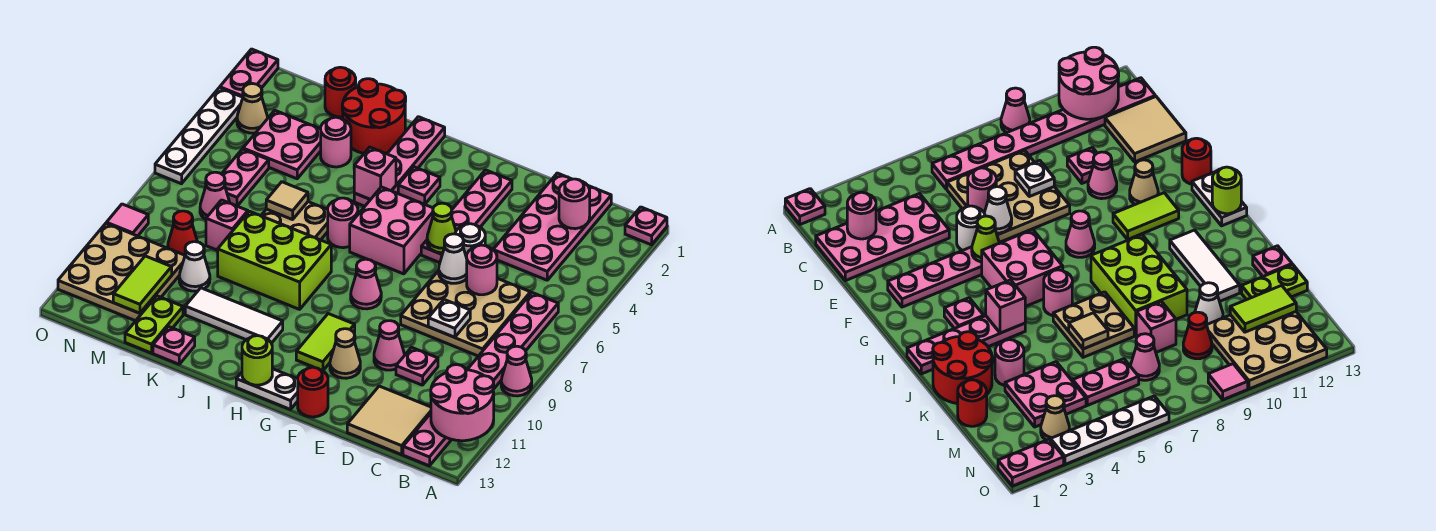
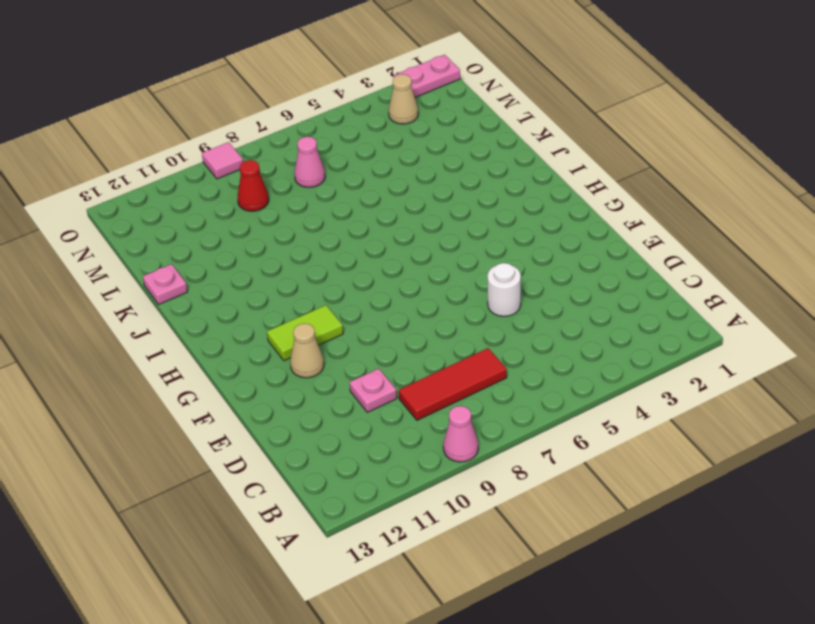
red tile C7:C9 level 1 -> tan plate C6:E8 level 1
none -> pink plate A1 level 1
none -> pink plate B6:B13 level 1
none -> pink plate C1:D4 level 1
none -> tan tile C12:D13 level 1

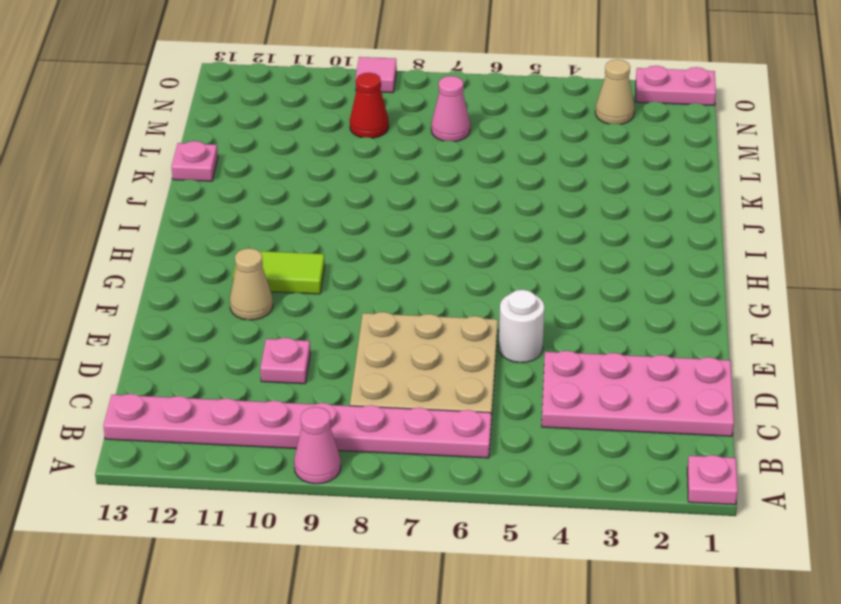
none -> tan tile C12:D13 level 1
none -> pink cone E10 level 1
none -> pink plate F2:F5 level 1
none -> red round brick F13 level 1

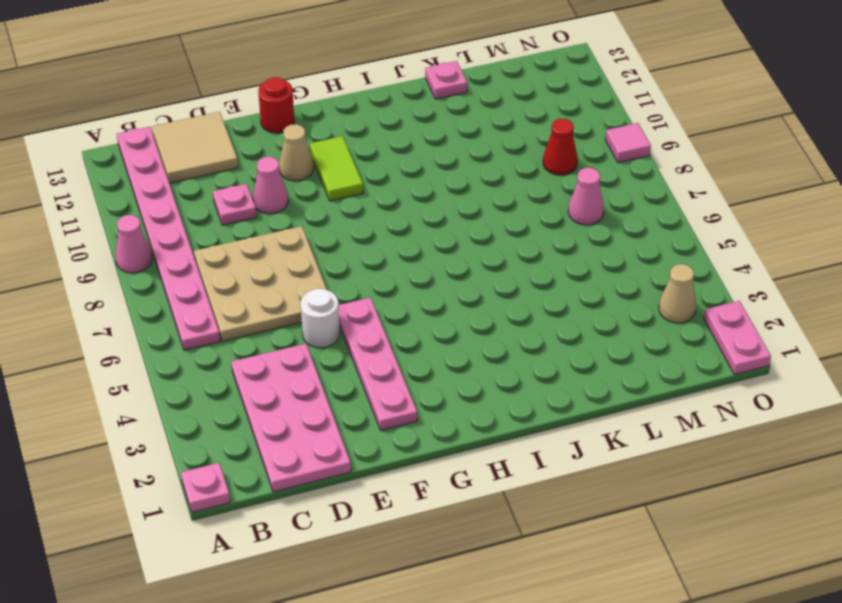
none -> pink brick G5:H6 level 1
none -> pink cone G8 level 1
none -> white plate G13:H13 level 1
none -> pink plate H3 level 1

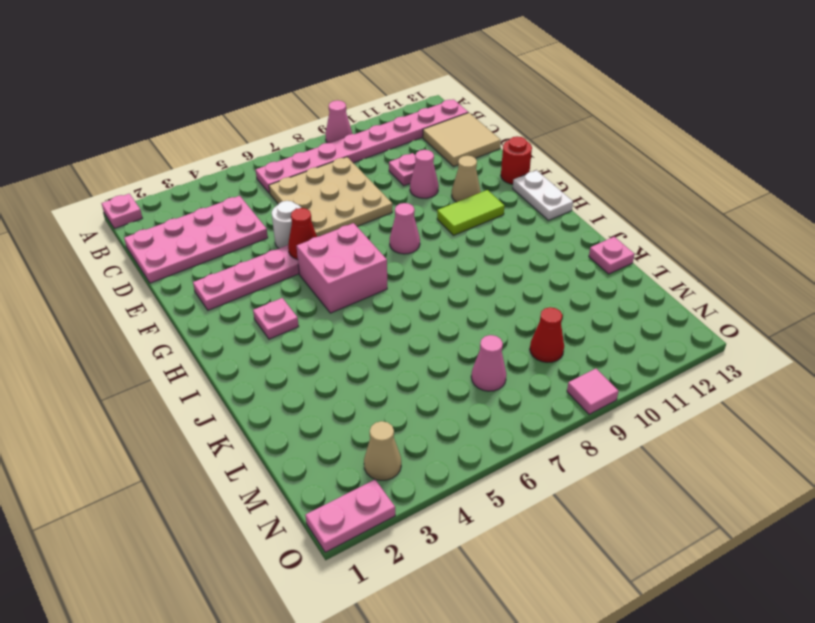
red cone F5 level 2 -> lime cone F5 level 2
none -> pink plate I1:I4 level 1
none -> pink round brick I6 level 1
none -> lime brick I8:K9 level 1
none -> white tile I11:K11 level 1

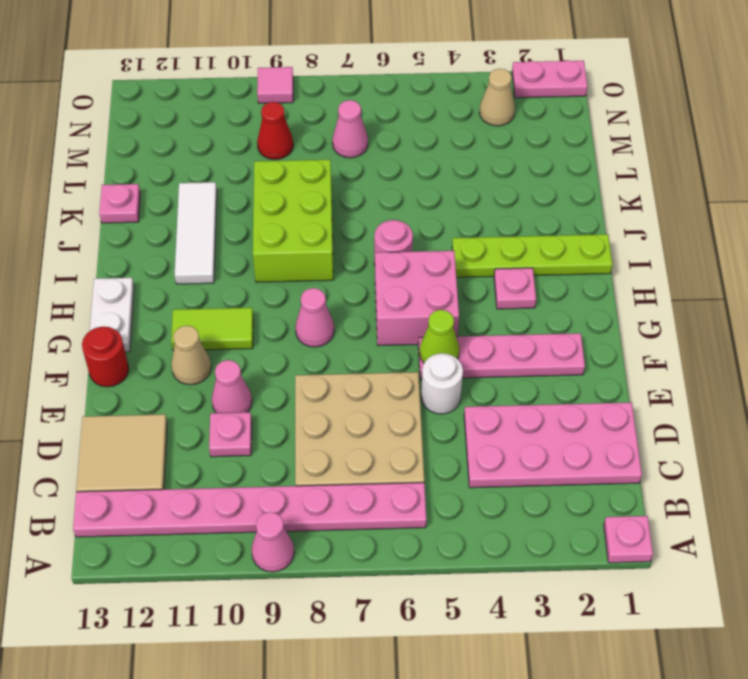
lime plate I1:I4 level 1 -> pink plate I1:I4 level 1
none -> red round brick J1:K2 level 1
none -> tan plate J6:K7 level 1
none -> pink round brick K3 level 1
none -> red round brick L1 level 1

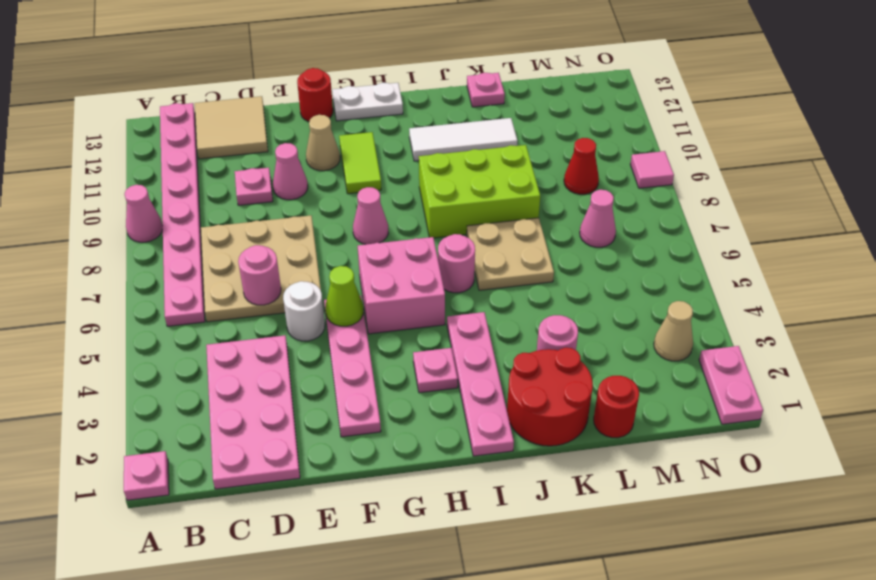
none -> pink plate L3:M4 level 1
none -> pink brick L8 level 1
none -> white cone L10 level 1
none -> lime plate L12:L13 level 1

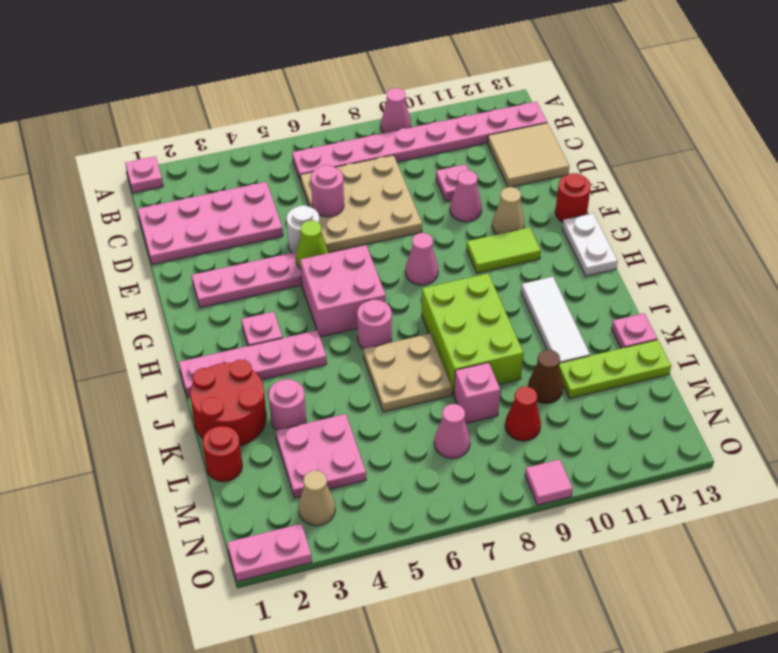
brown cone L10 level 1 -> white cone L10 level 1
lime plate L11:L13 level 1 -> lime plate L12:L13 level 1
none -> pink plate M5:M6 level 1
none -> tan plate M10:O12 level 1
none -> white plate O3:O6 level 1
none -> pink round brick A11:B12 level 2

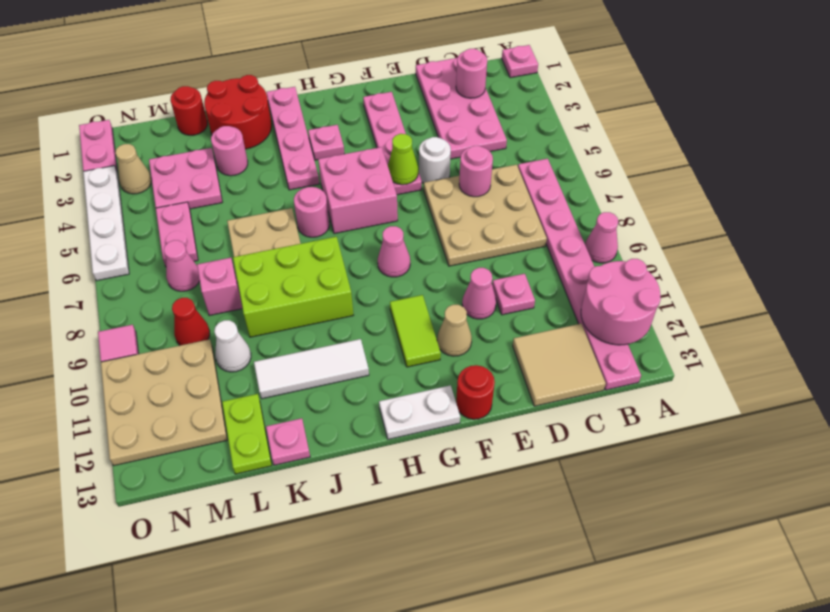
none -> white plate D8 level 2
none -> white cone E6 level 2
none -> lime round brick H13 level 2
none -> pink brick I4 level 2

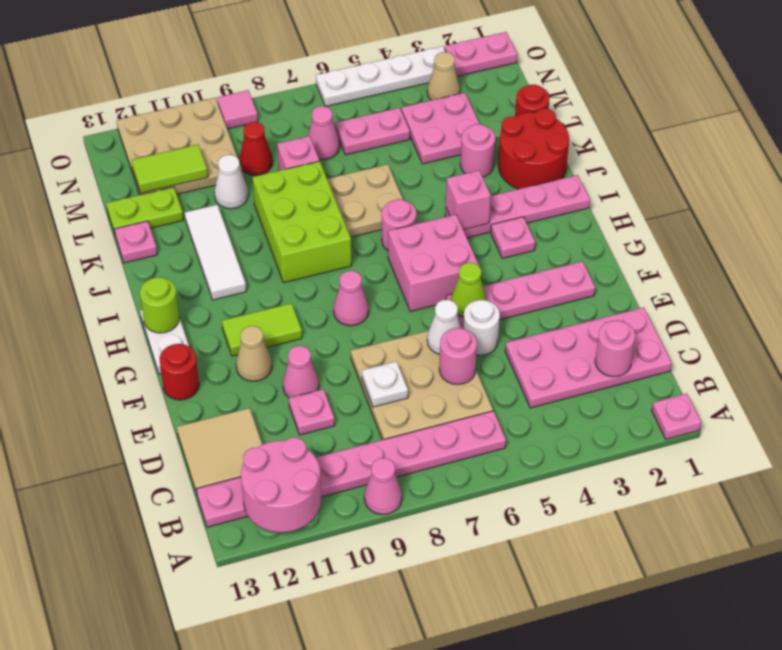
none -> tan tile K6 level 2

